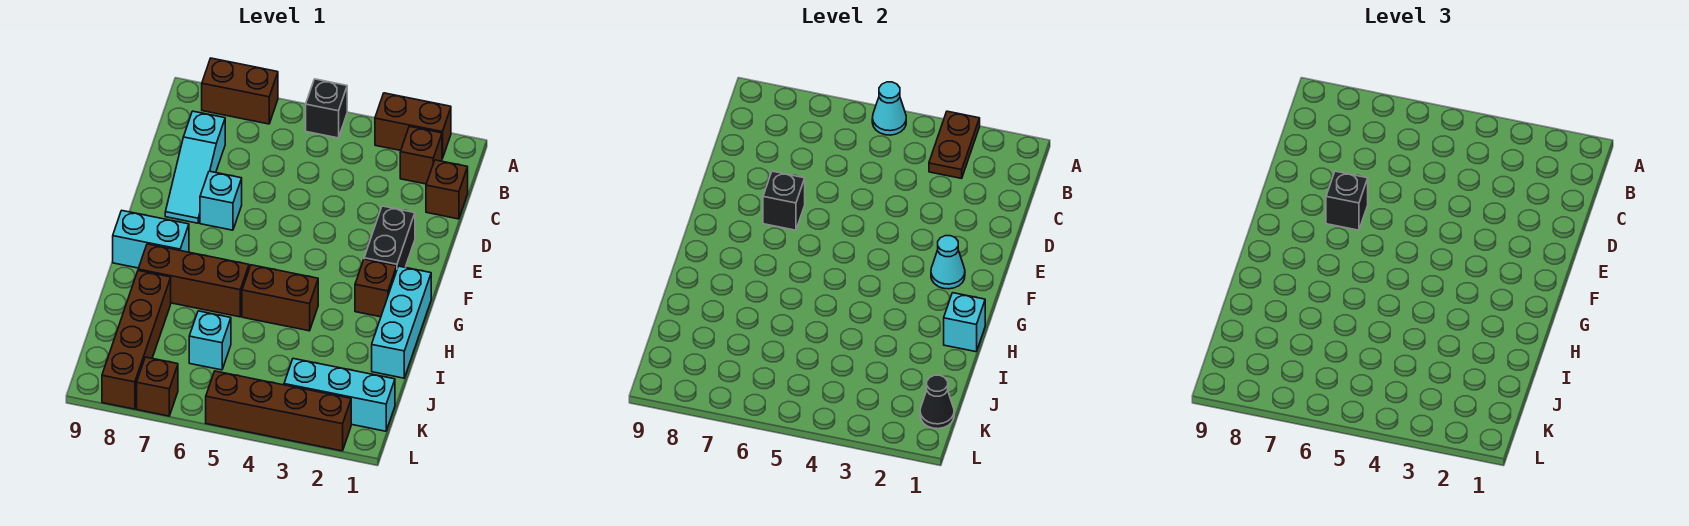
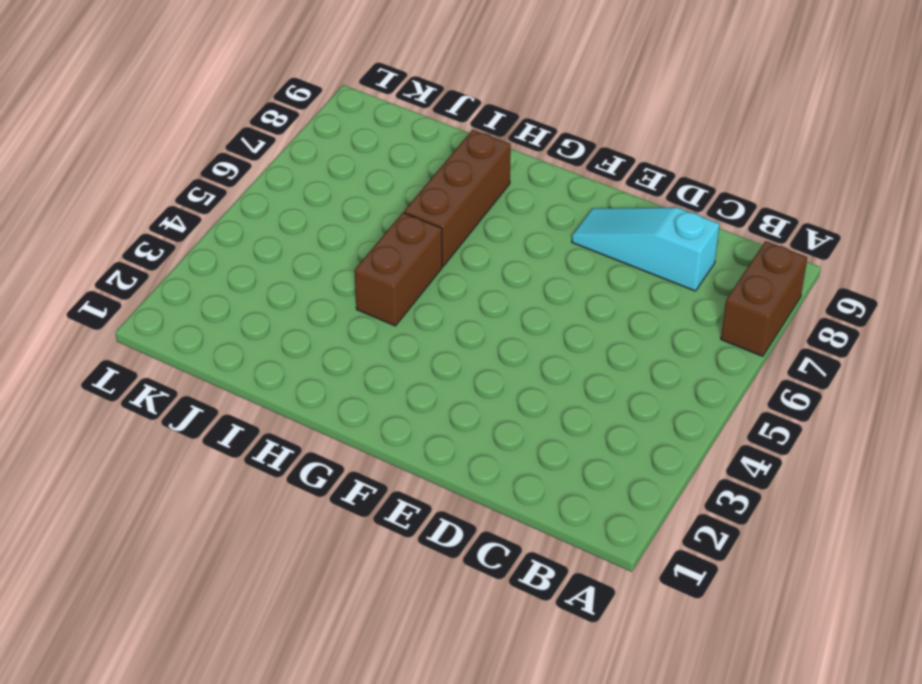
none -> brown brick A2:A3 level 1
none -> black brick A5 level 1
none -> brown brick B2 level 1

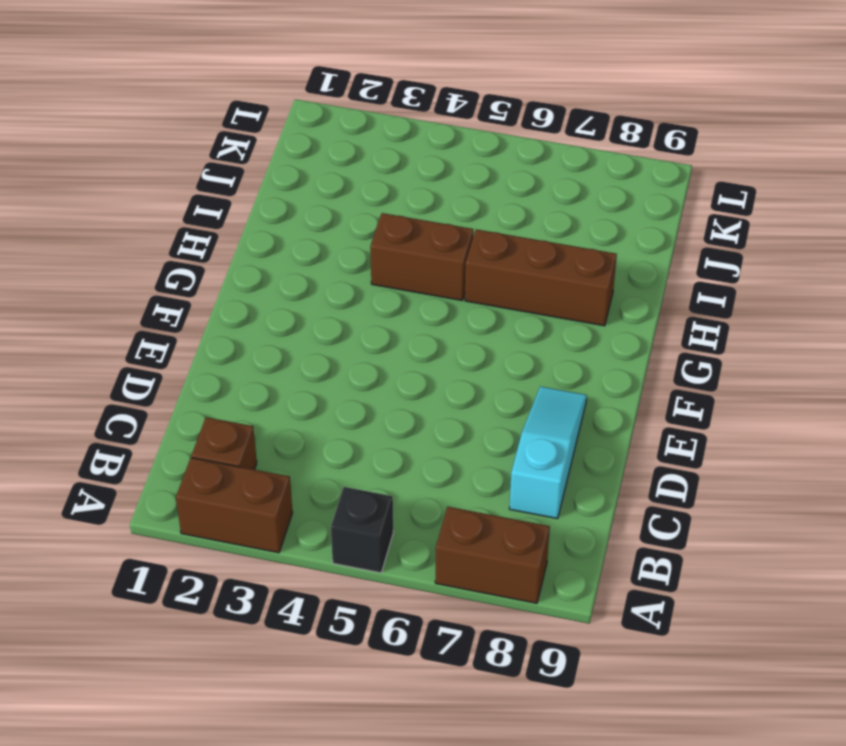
none -> brown brick C1 level 1
none -> black brick E2:F2 level 1
none -> cyan brick E7 level 1

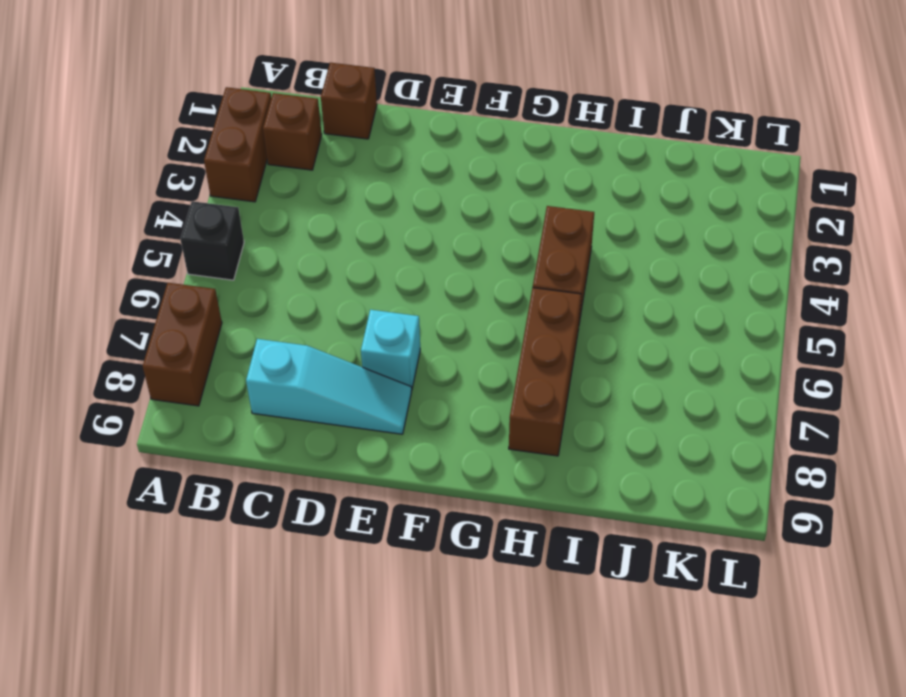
none -> black brick E2:F2 level 1
none -> cyan brick G1:I1 level 1
none -> brown brick G2 level 1

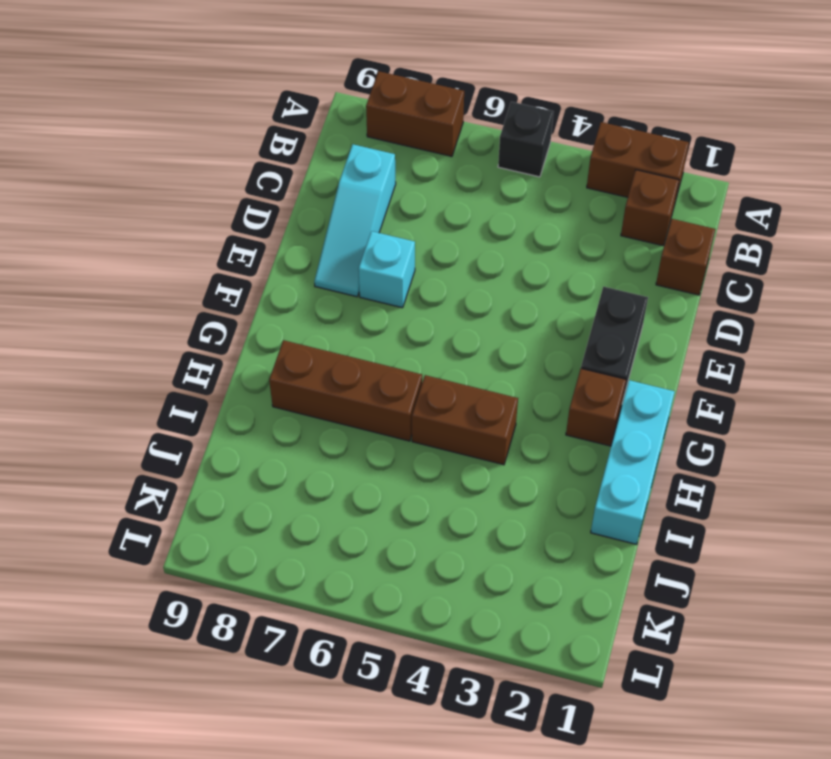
none -> cyan brick G8:G9 level 1
none -> brown brick I8:L8 level 1
none -> cyan brick J6 level 1

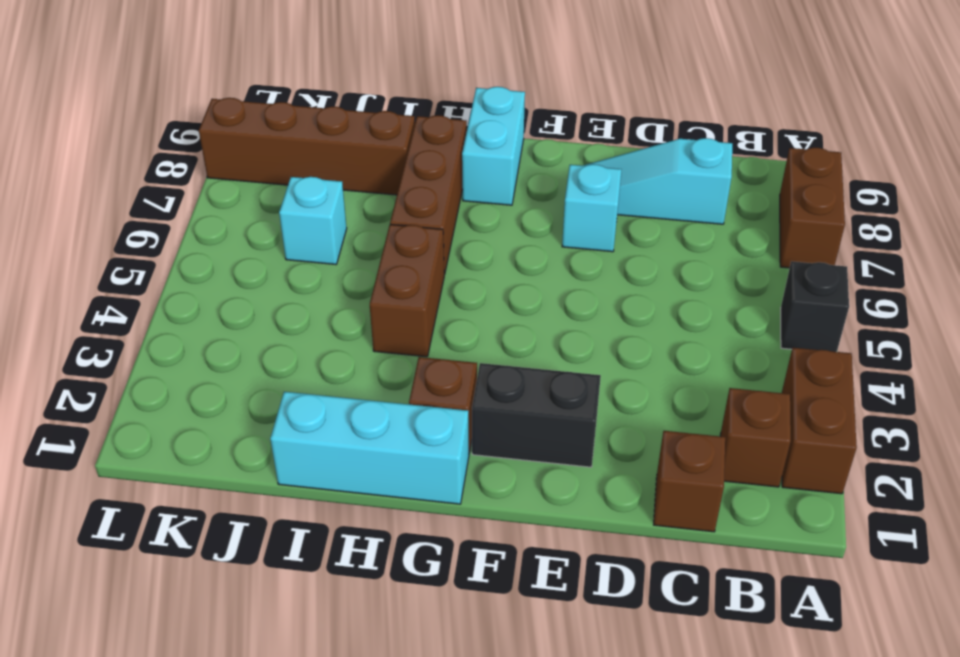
none -> cyan brick K1:K3 level 1
none -> brown brick L2:L5 level 1
none -> brown brick L7 level 1

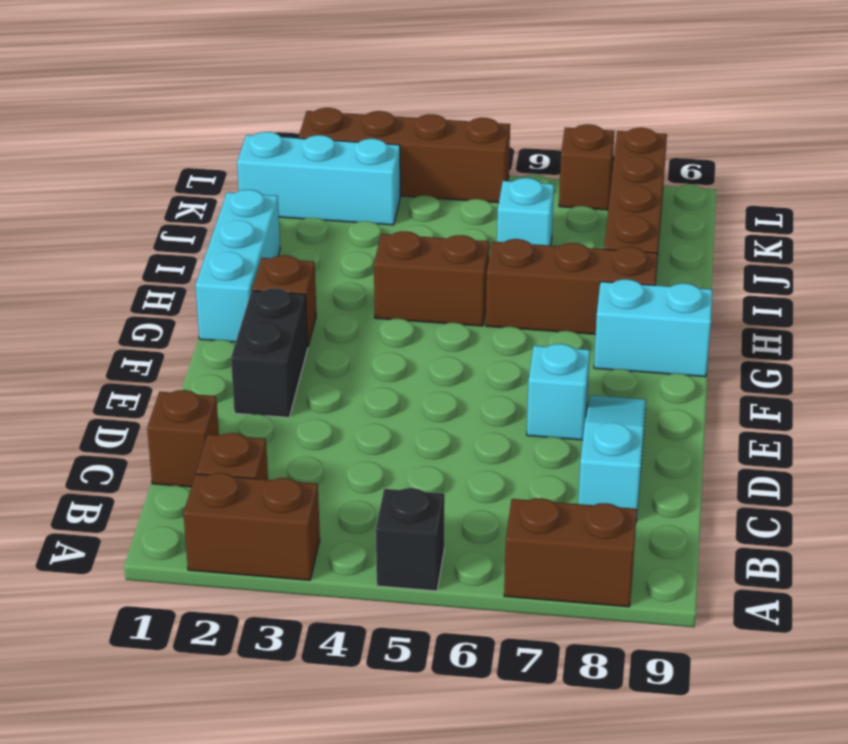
none -> brown plate A3:B3 level 2
none -> cyan cone A5 level 2
none -> black brick E7 level 2

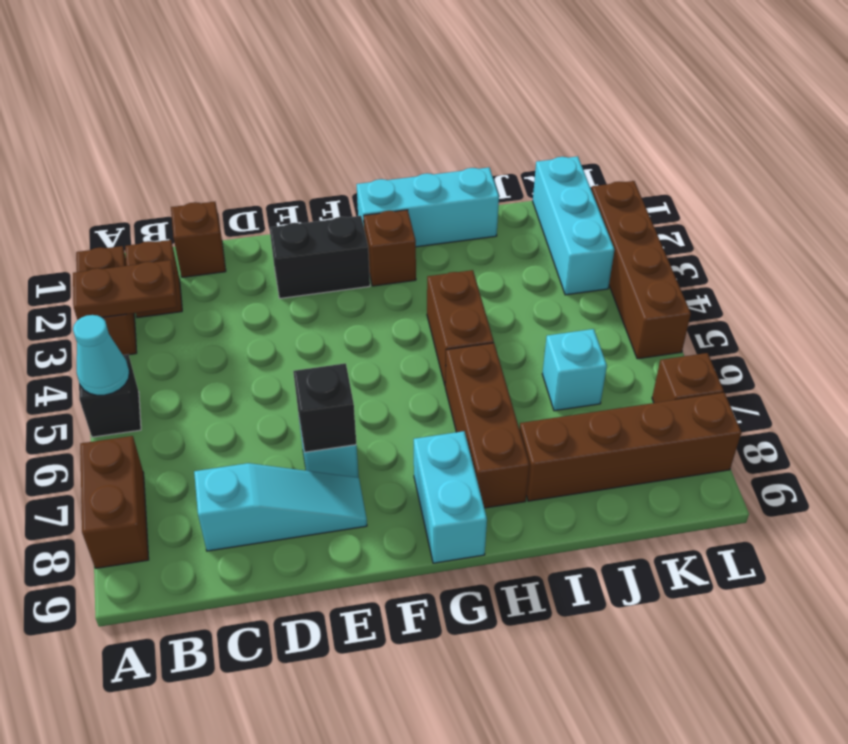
none -> cyan cone F2 level 2
none -> cyan brick H1 level 2
none -> black cone K1 level 2

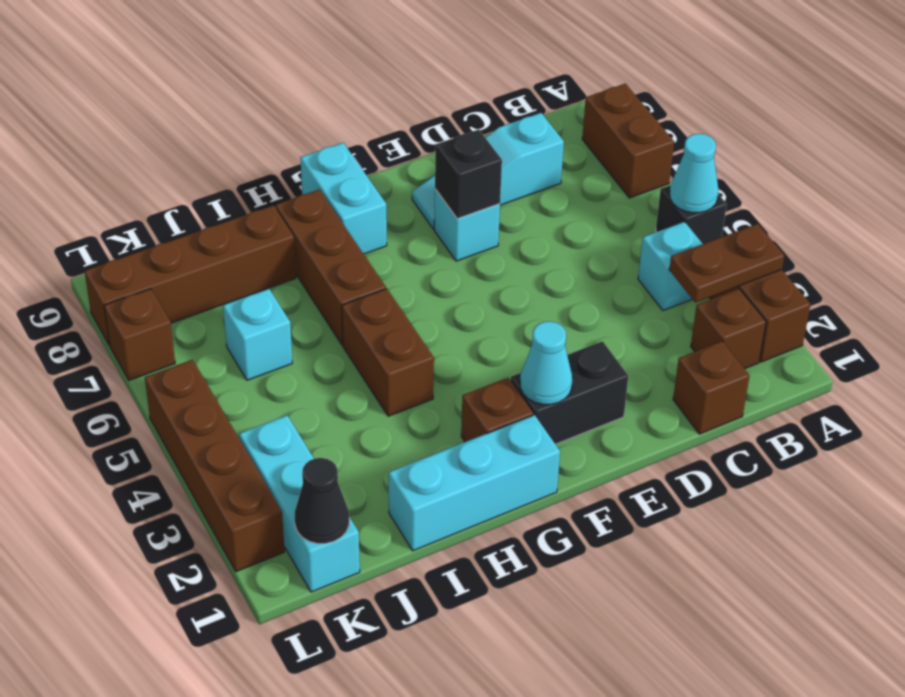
cyan brick B4 level 1 -> cyan brick H1 level 2
none -> black brick E7 level 3

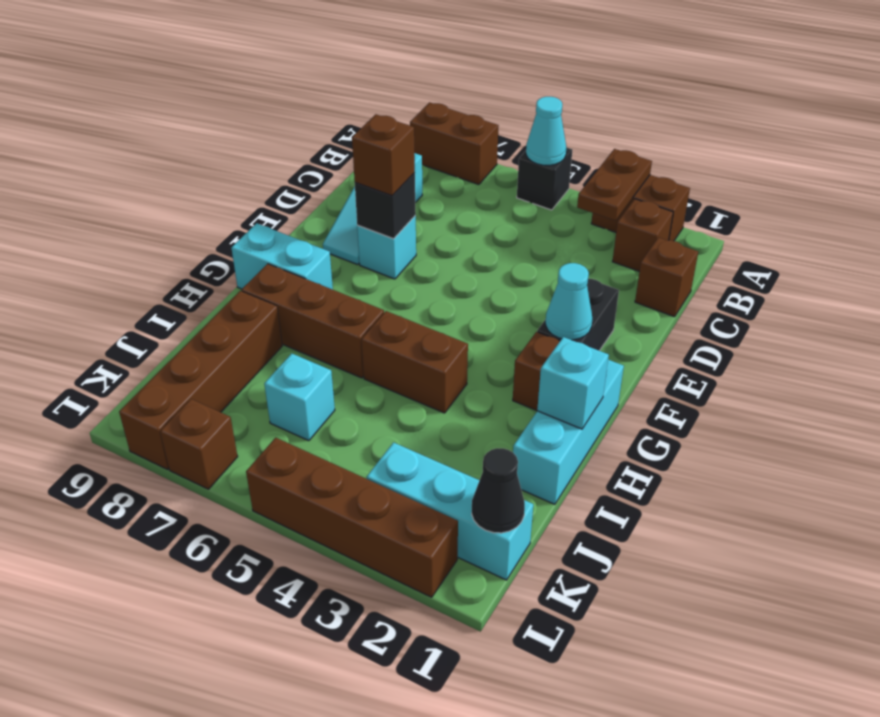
brown brick E7 level 3 -> black brick E7 level 3

